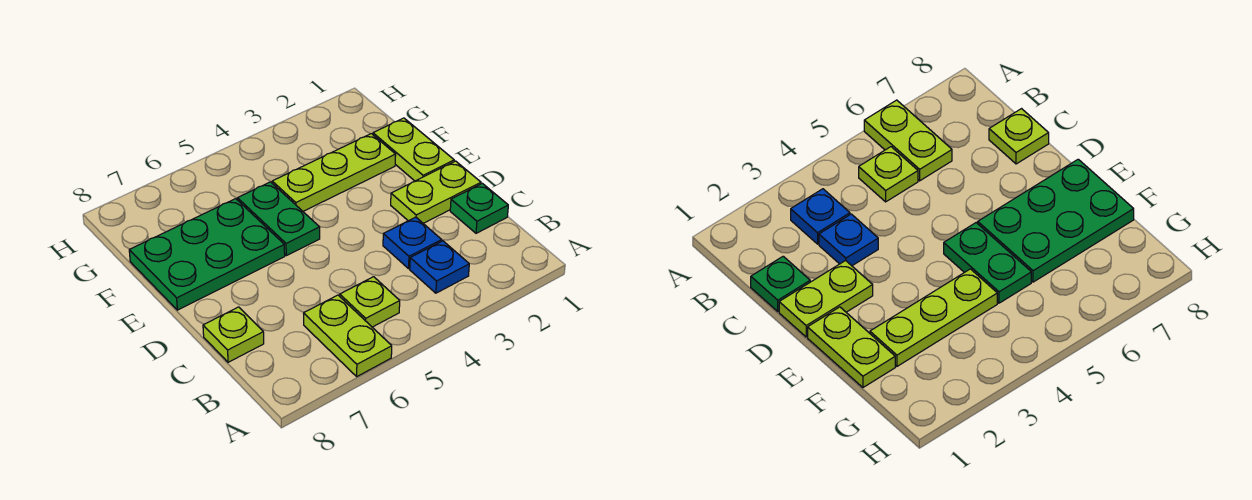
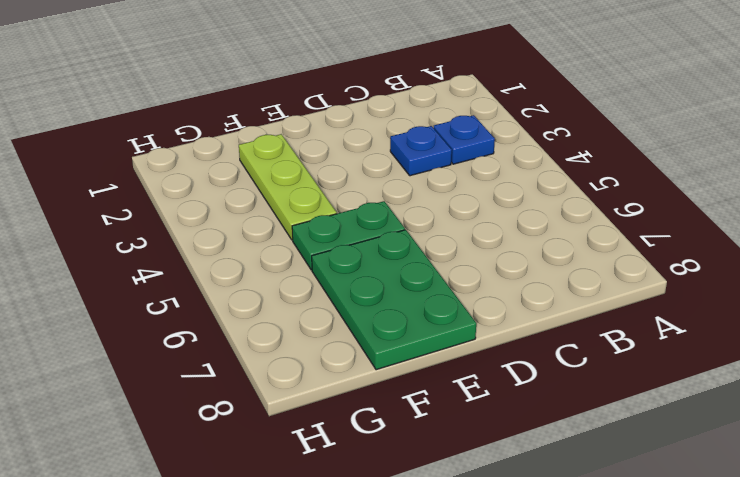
none -> lime plate A6:B6 level 1
none -> lime plate B5 level 1

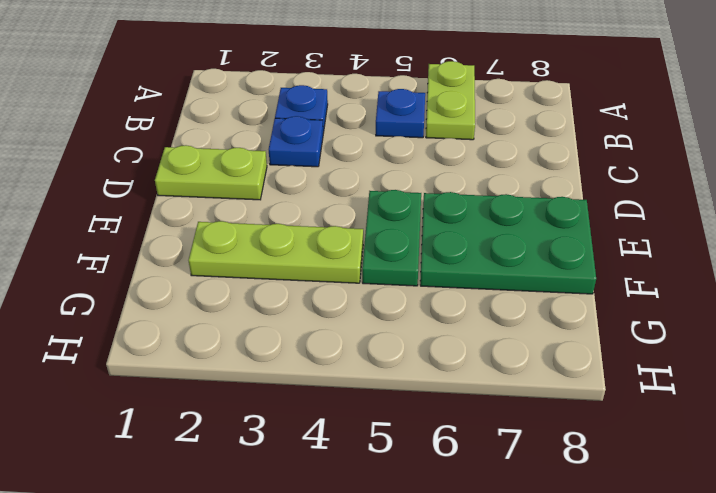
blue plate B5 level 1 -> lime plate B5 level 1
none -> green plate C1 level 1
none -> lime plate C8 level 1

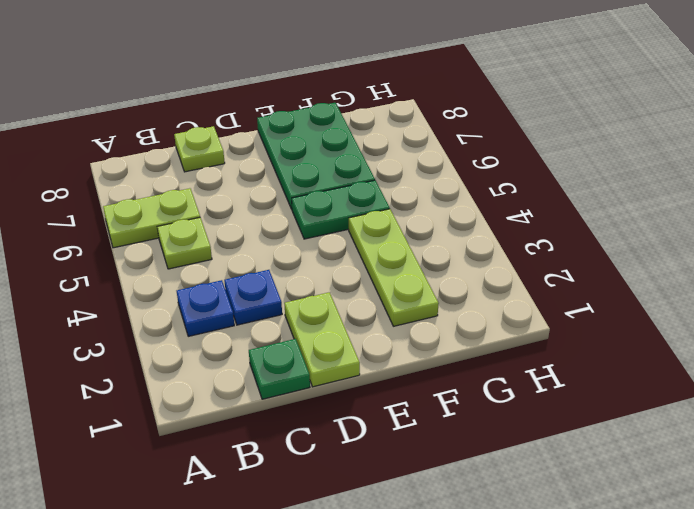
none -> lime plate E1:F1 level 1

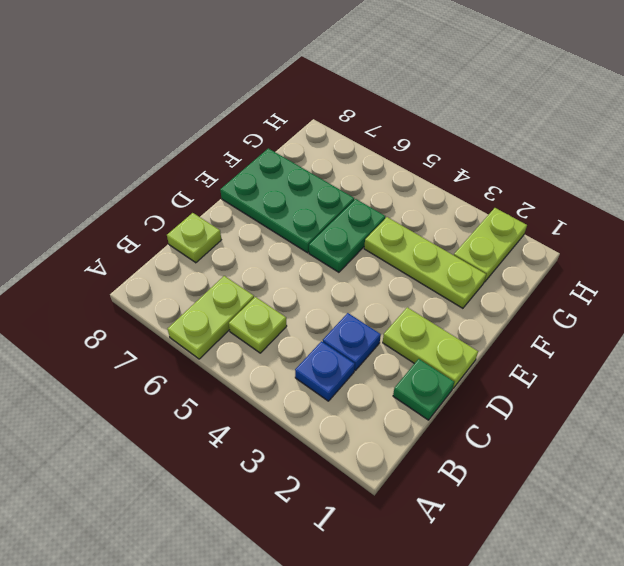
lime plate G2:H2 level 1 -> lime plate E1:F1 level 1

